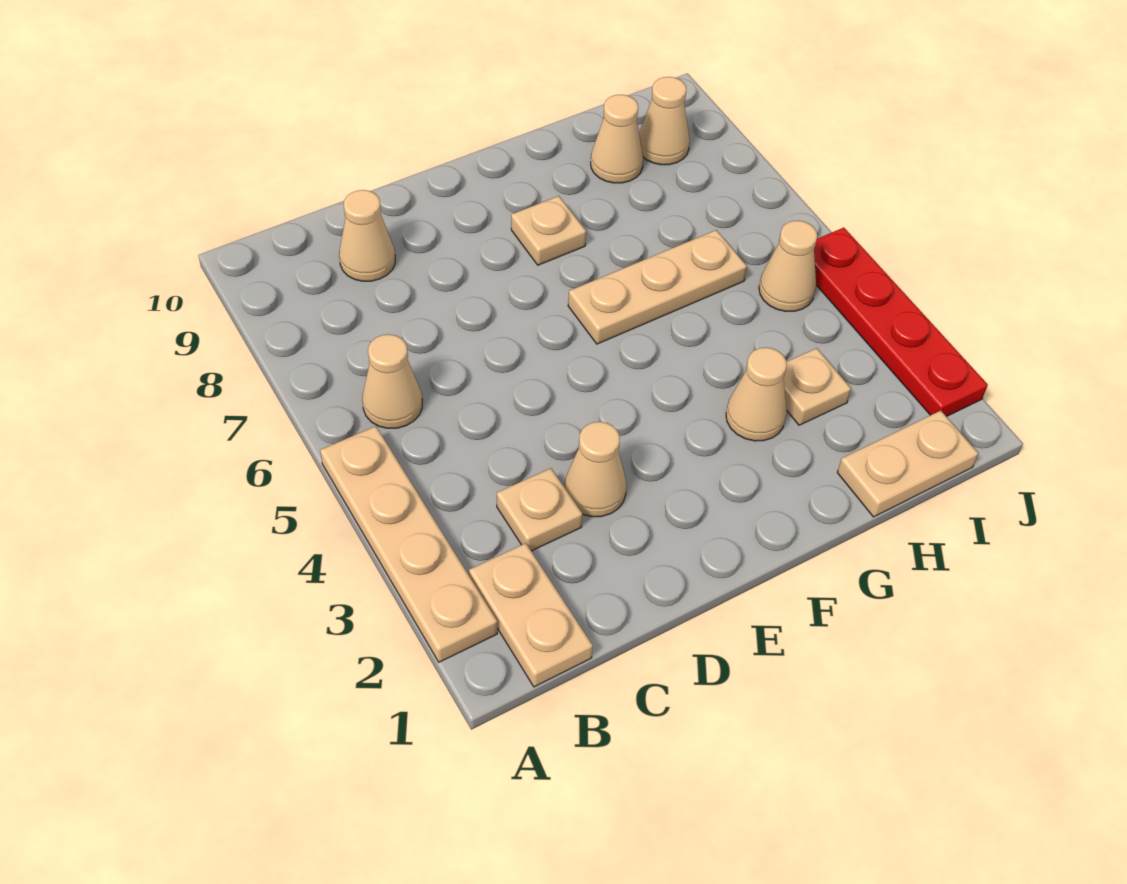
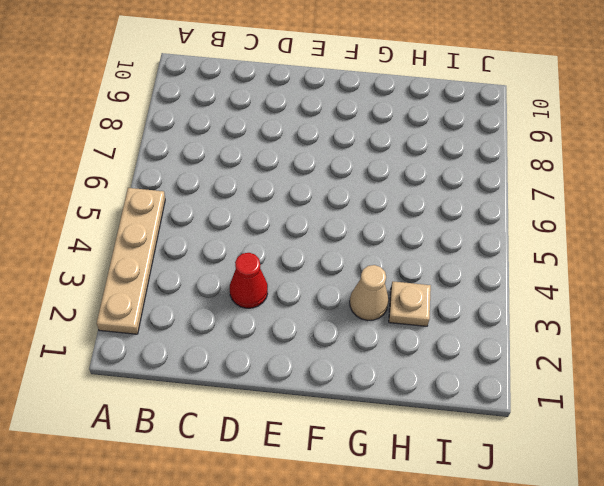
red cone D3 level 1 -> tan cone D3 level 1
none -> tan plate B1:B2 level 1
none -> tan cone B6 level 1
none -> tan plate C3 level 1

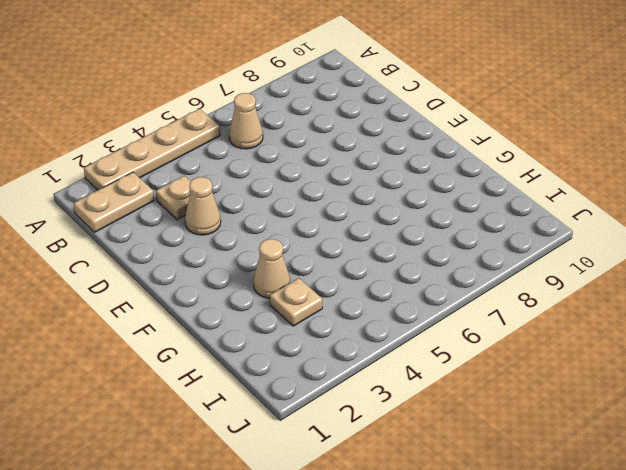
none -> tan cone C9 level 1
none -> tan plate F6:H6 level 1
none -> tan plate F8 level 1

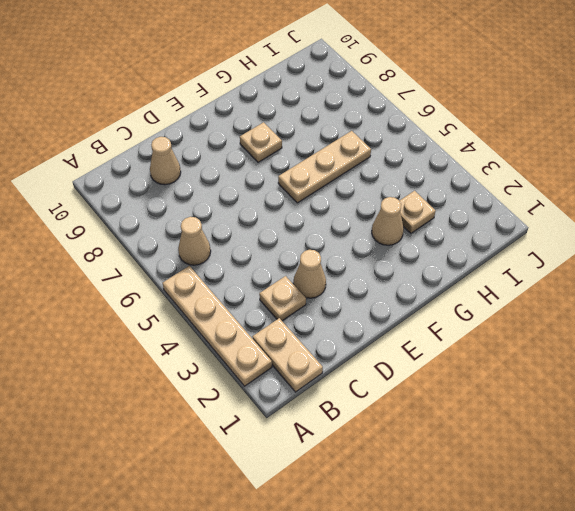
none -> tan plate H1:I1 level 1
none -> tan cone H9 level 1
none -> tan cone I5 level 1

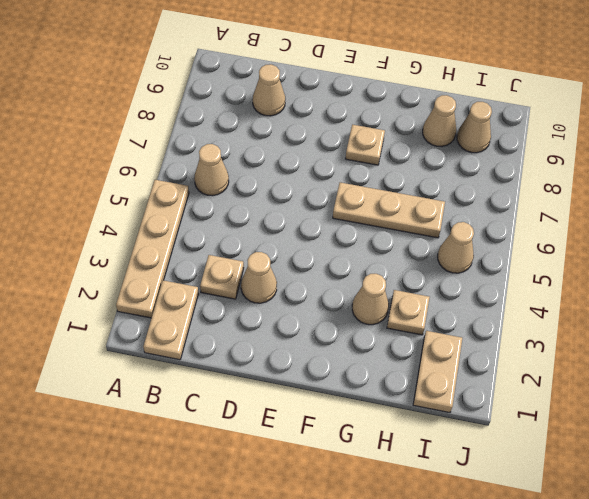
tan plate I1:I2 level 1 -> tan plate H1:I1 level 1
none -> red plate J2:J5 level 1

